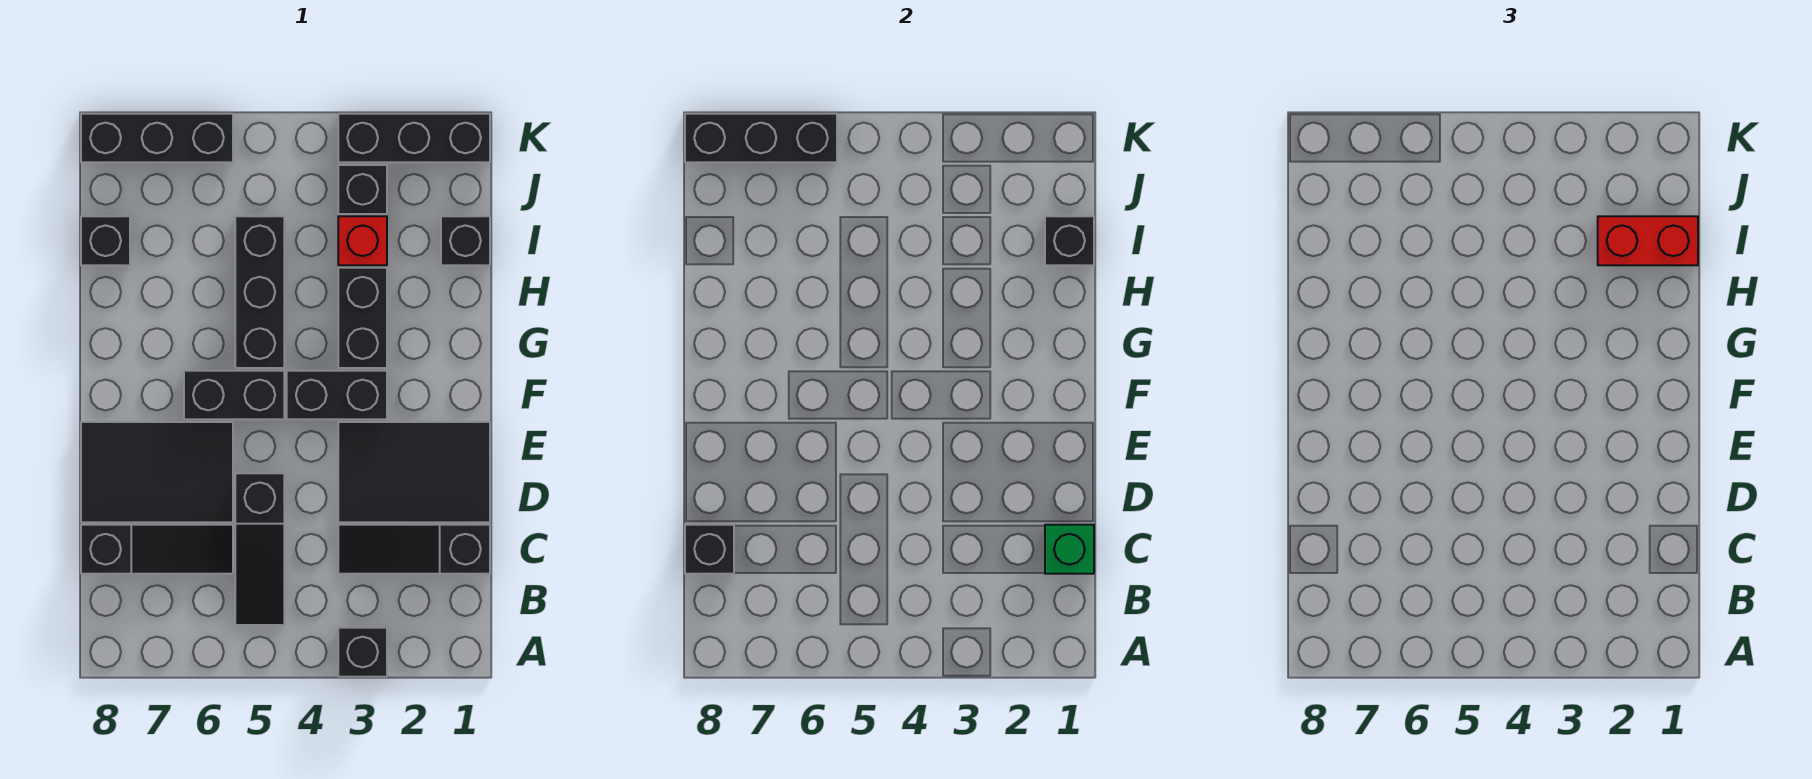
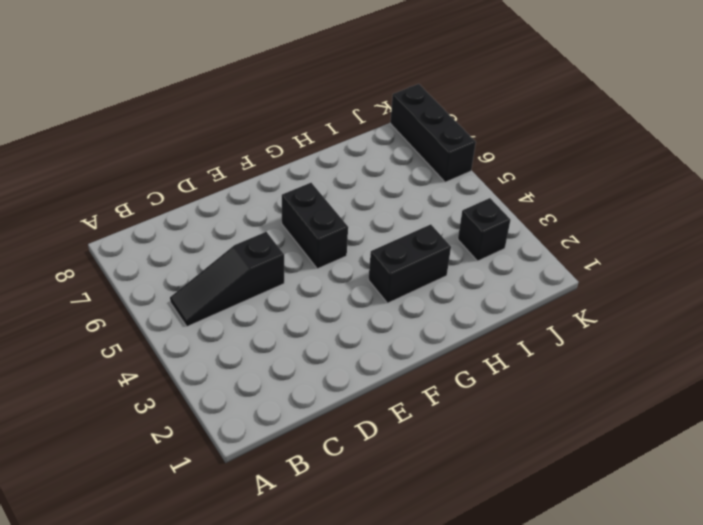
none -> black brick A3 level 1
none -> black slope C1:C3 level 1 top 1
none -> black slope C6:C8 level 1 top 8

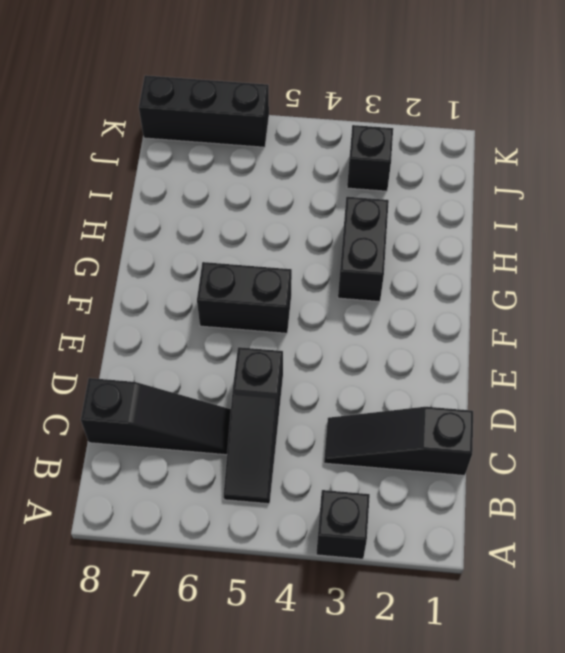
none -> black tile D1:E3 level 1
none -> black tile D6:E8 level 1
none -> black brick F3:F4 level 1

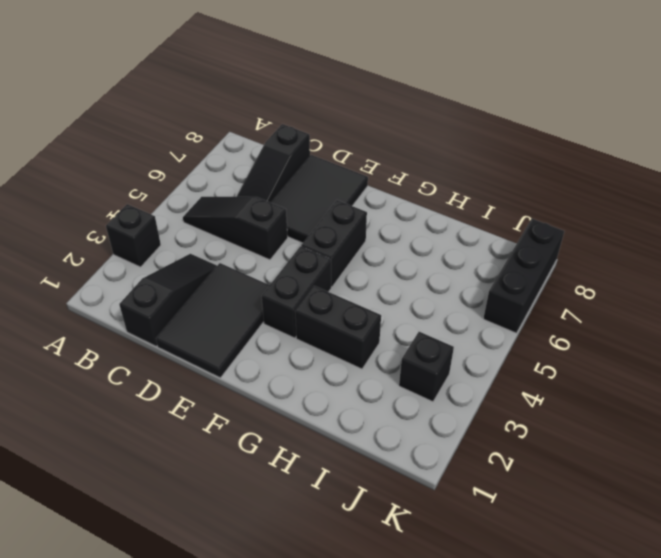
none -> black brick G5:I5 level 1
none -> black brick I1 level 1
none -> red brick I3 level 1

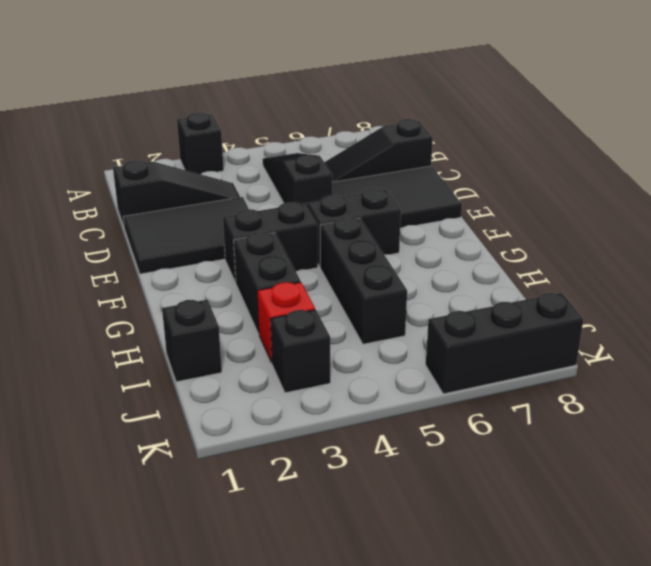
none -> black brick I8 level 1
none -> black brick K1:K3 level 1
none -> green brick C1 level 2

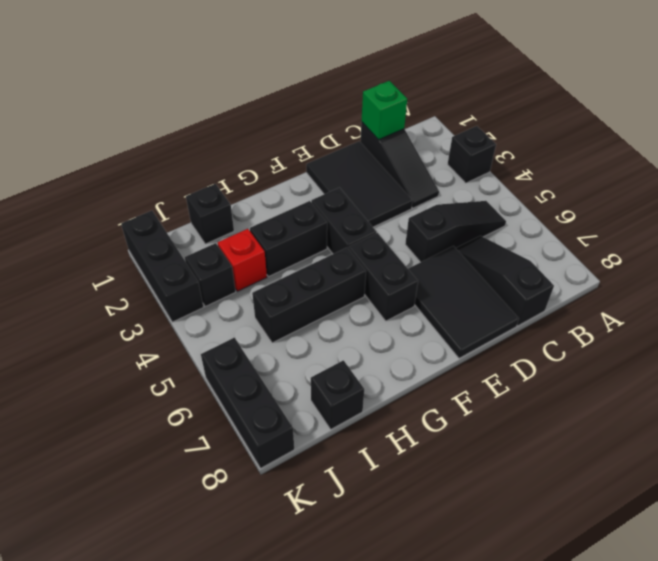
none -> black brick C8 level 2
none -> black brick I1 level 2
none -> black brick K6:K8 level 2

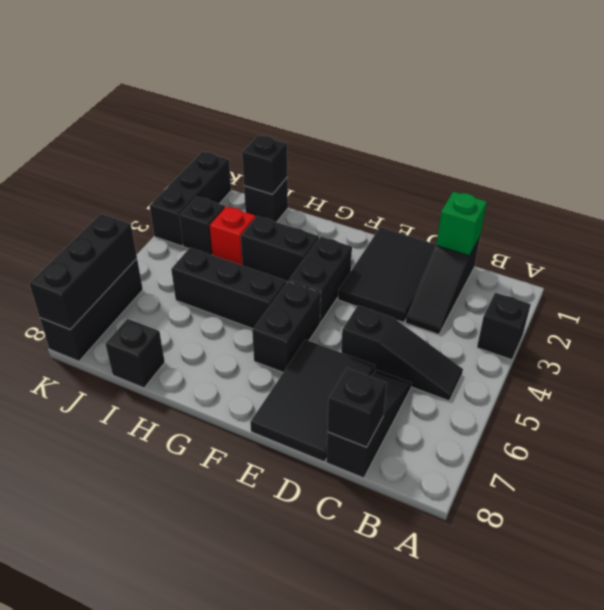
none -> red brick I1:I2 level 3

